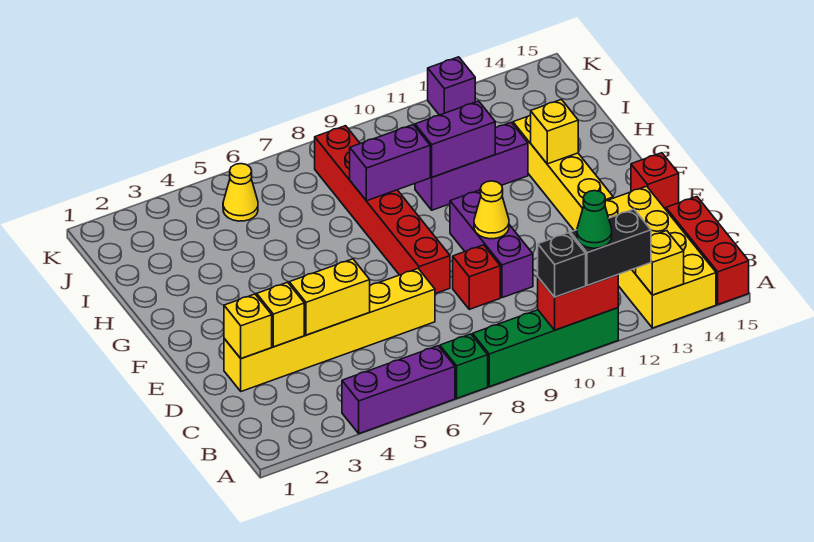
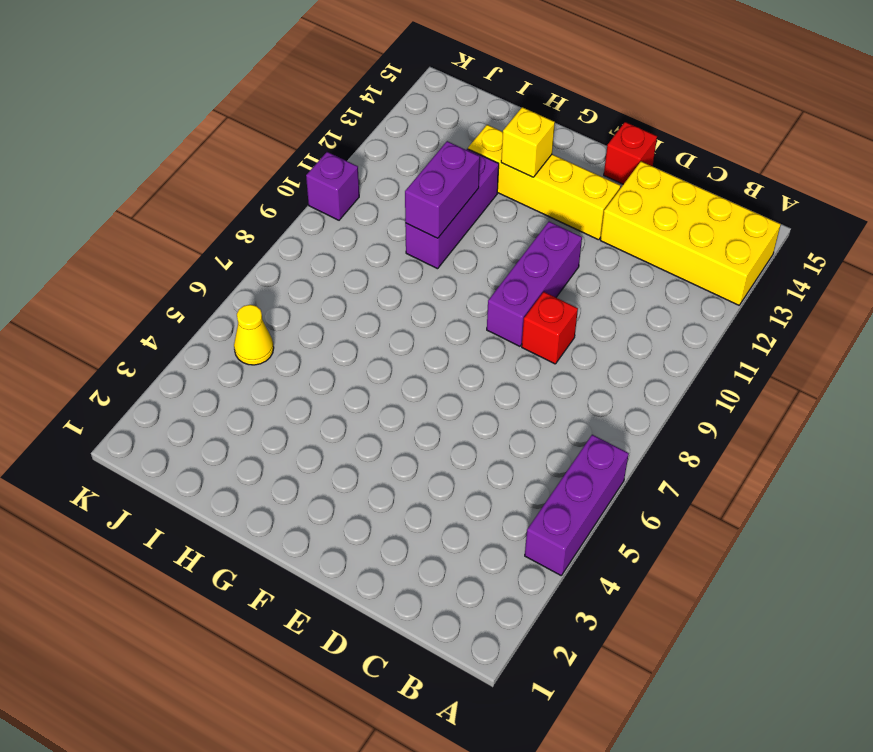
purple brick E9:E11 level 1 -> purple brick D10:F10 level 1
purple brick K10 level 1 -> purple brick K12 level 1
none -> green brick A7 level 1
none -> green brick A8:A11 level 1
none -> red brick A15:C15 level 1

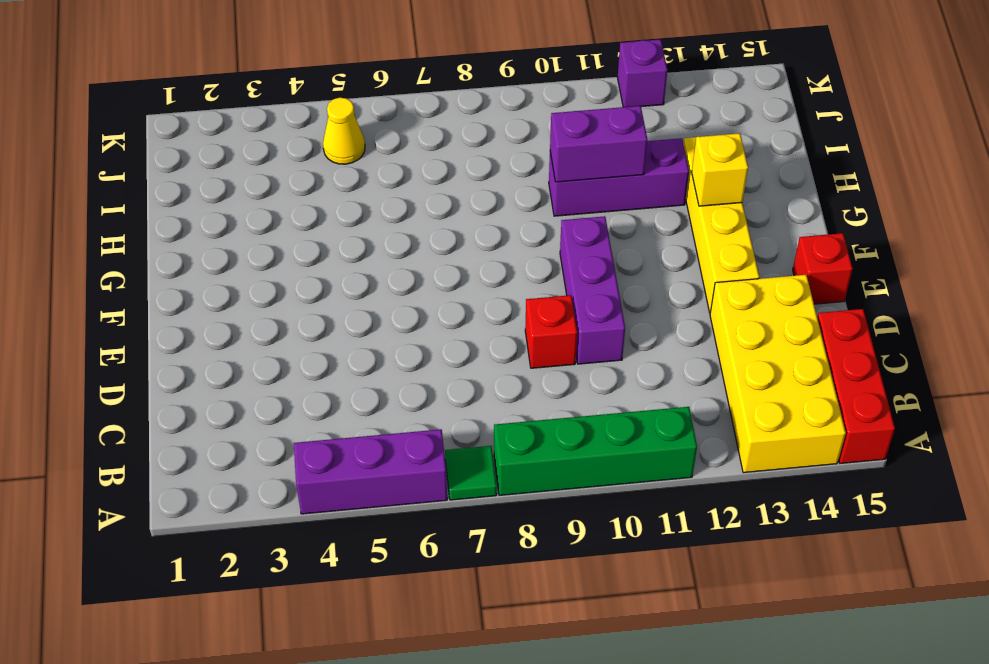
green tile A7 level 1 -> green brick A7 level 1
none -> yellow brick D2:D7 level 1
none -> red brick E8:J8 level 1
none -> red brick A10:A11 level 2

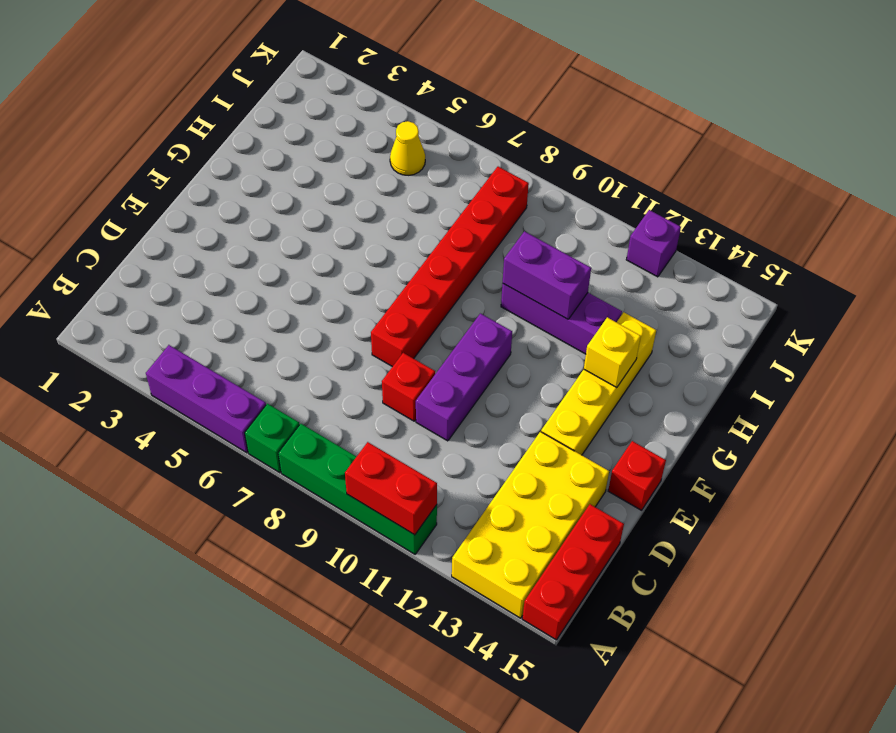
none -> yellow brick D2:D7 level 1
none -> yellow brick A13 level 2
none -> yellow brick D2 level 2

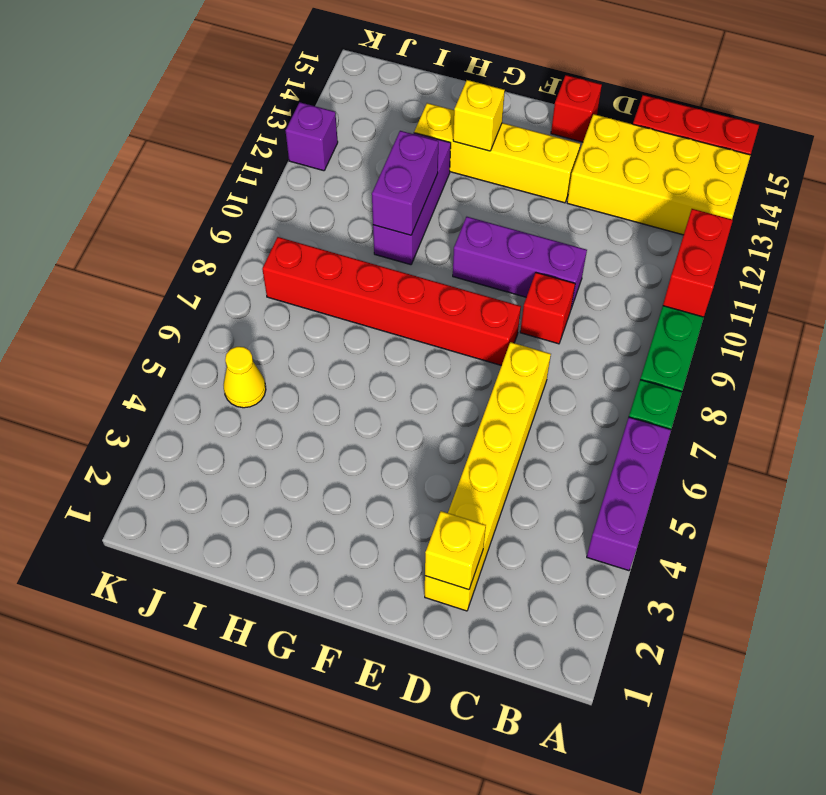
none -> yellow brick A13 level 2
none -> yellow brick D3 level 2
none -> yellow brick D4:D5 level 2

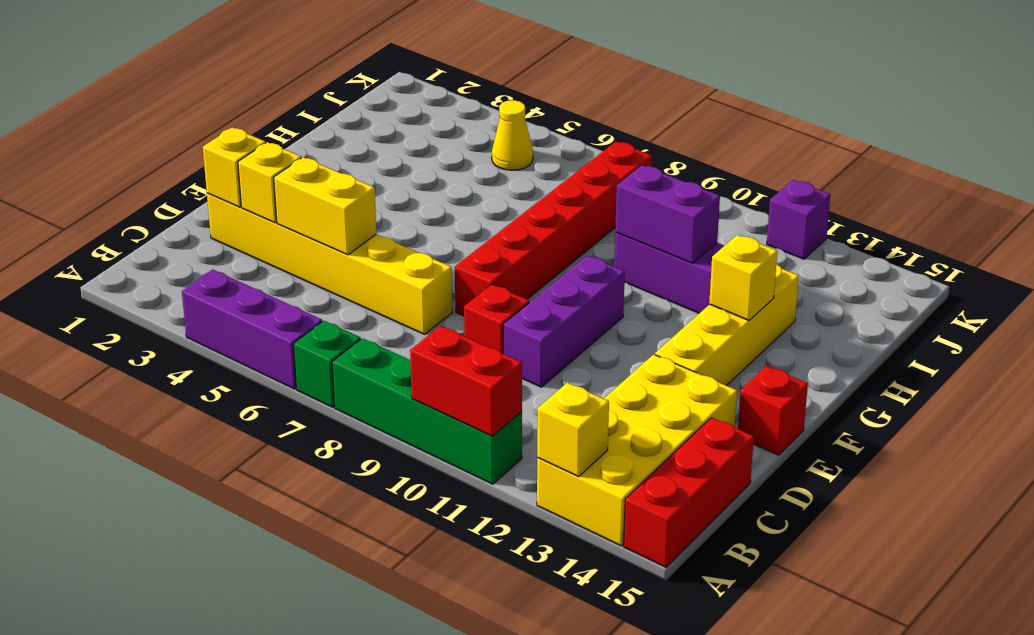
none -> yellow cone E10 level 2
none -> purple brick H8:H9 level 2
none -> black brick A10 level 3

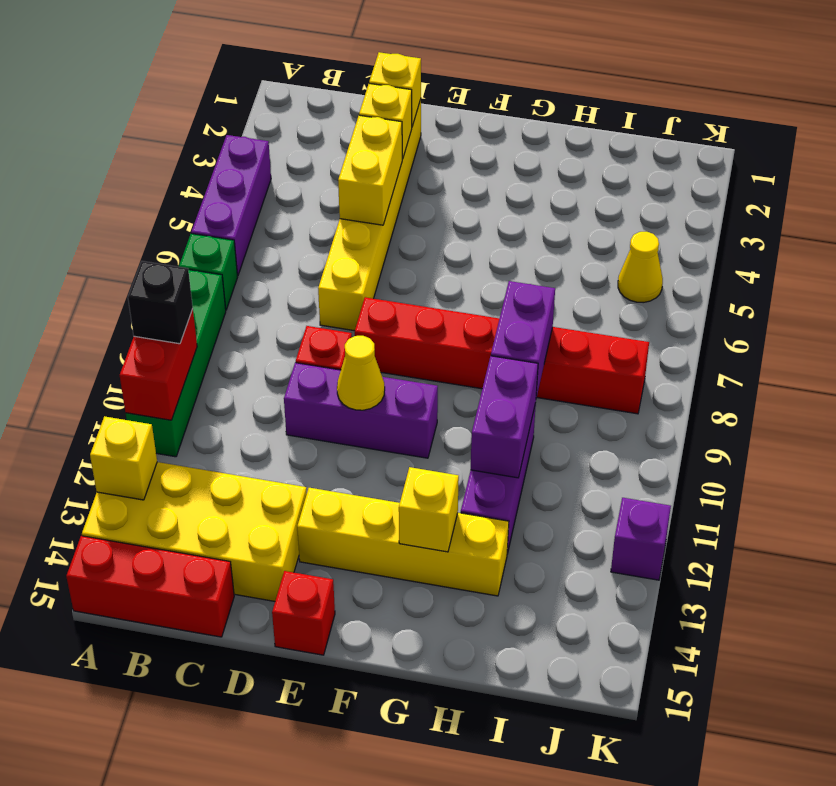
none -> black brick A11:A12 level 3
none -> green cone A11 level 4

